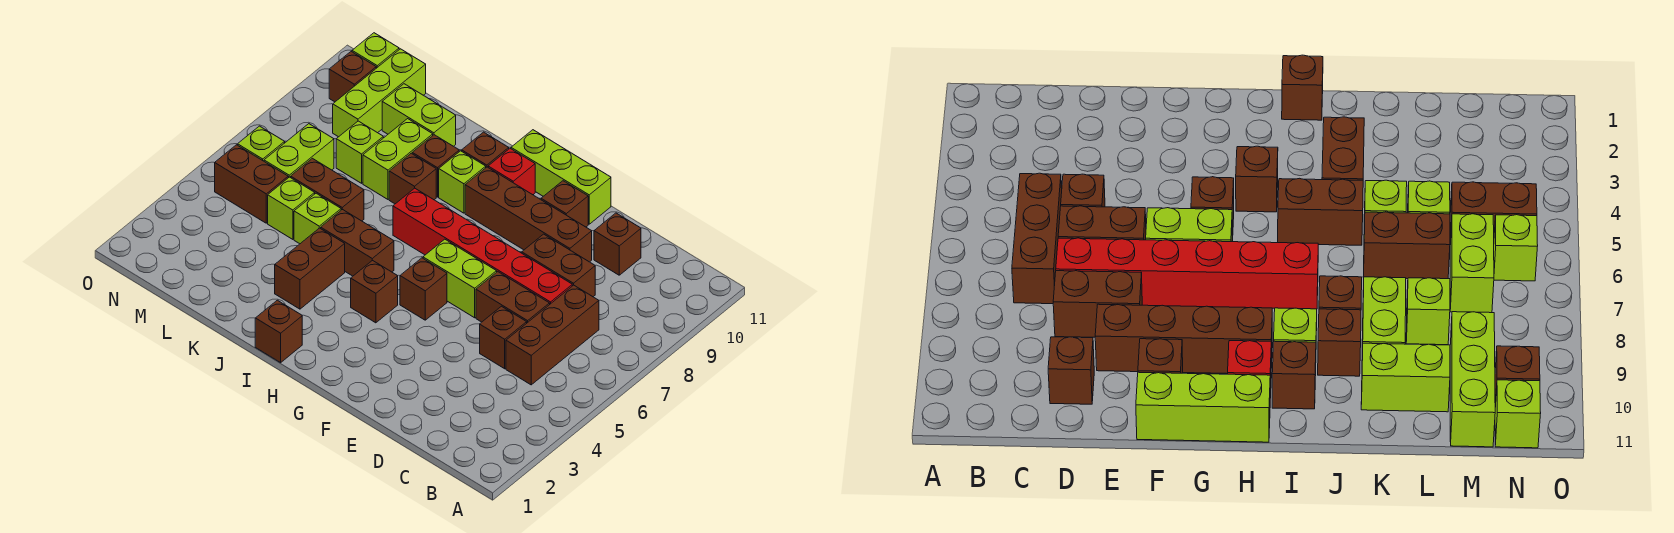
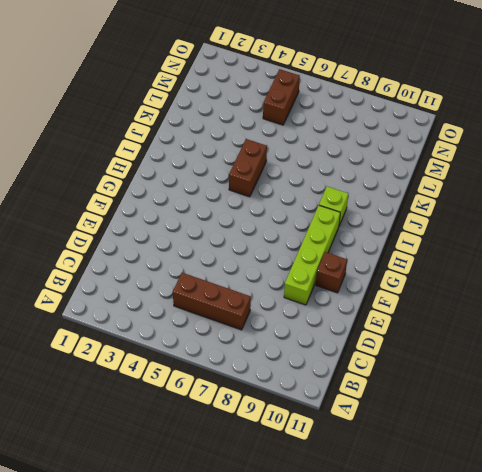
lime brick E9:H9 level 1 -> brown brick E9:H9 level 1
none -> brown brick D5 level 1
none -> brown brick D6:E6 level 1
none -> red brick D7:I7 level 1
none -> brown brick D8:E8 level 1

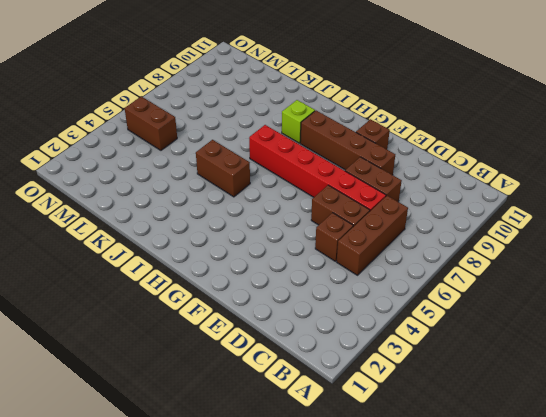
none -> brown brick D10 level 1
none -> lime brick F6:G6 level 1
none -> lime brick F11:H11 level 1
none -> brown brick G5 level 1

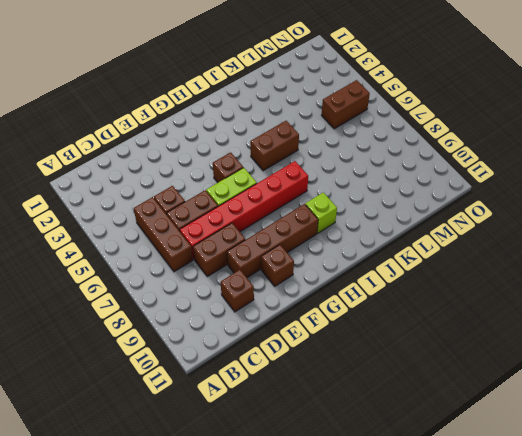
none -> lime brick F11:H11 level 1
none -> brown brick H4 level 1
none -> red brick H10 level 1
none -> brown brick I1 level 1

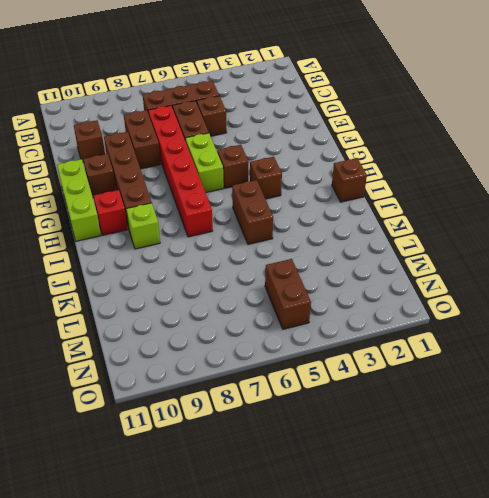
none -> brown brick I10 level 1
none -> brown brick J3:J4 level 1
none -> brown brick J8 level 1
none -> brown brick J9 level 1

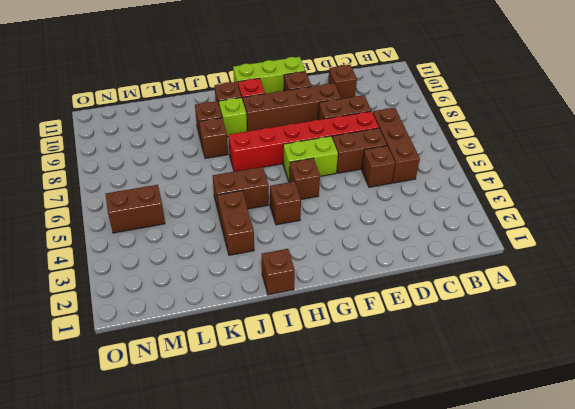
none -> lime brick K5 level 1
none -> brown brick K6:L6 level 1
none -> lime brick K8:K9 level 1
none -> lime brick K10:L10 level 1

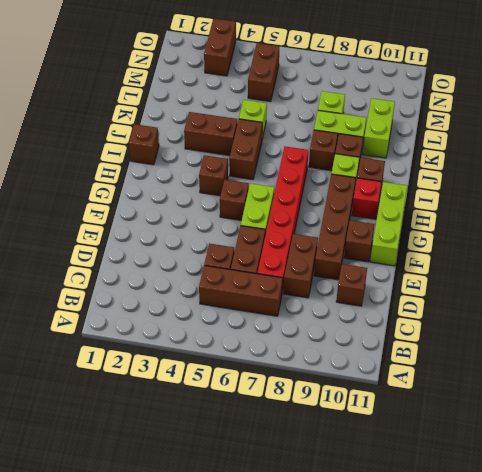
brown brick N3:O3 level 1 -> brown brick K6:L6 level 1
none -> lime brick L5 level 1
none -> lime brick M6:M7 level 1
none -> lime brick M9:M11 level 1
none -> lime brick N6 level 1

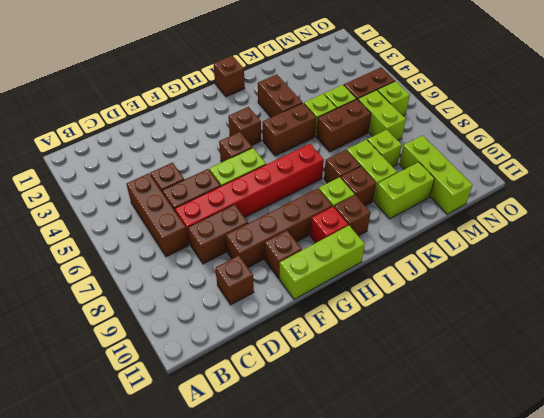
none -> brown brick N10 level 1
none -> lime brick N11 level 1

